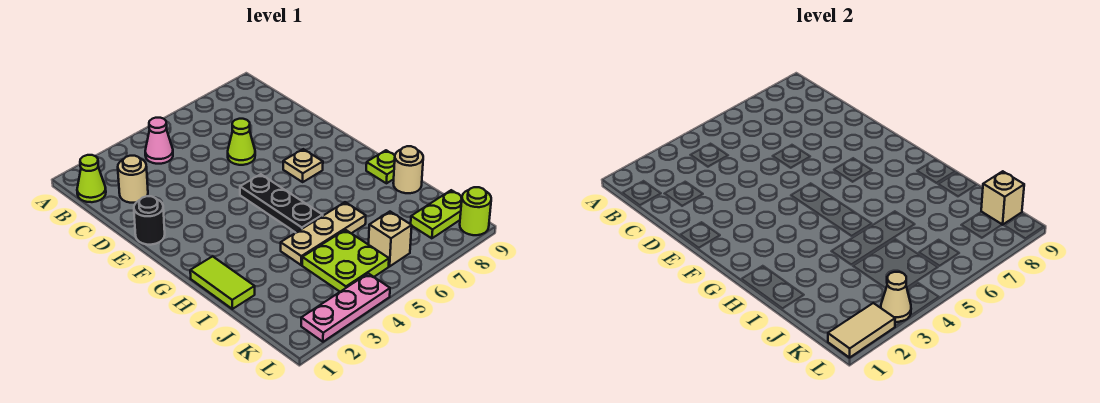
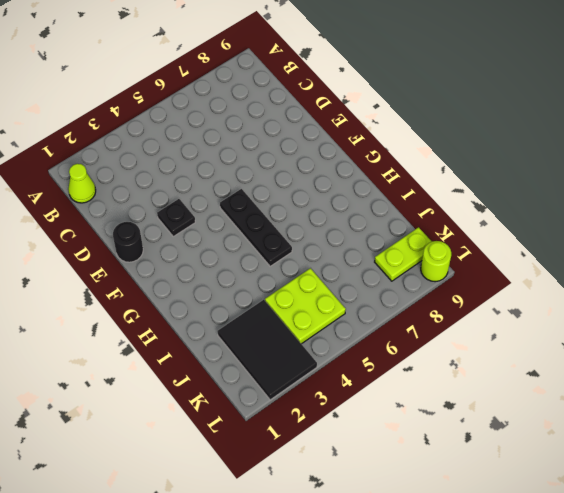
black plate E3 level 1 -> none
black tile J2:L3 level 1 -> pink plate L2:L4 level 1
none -> pink cone B4 level 1
none -> tan round brick C2 level 1
none -> lime cone D6 level 1

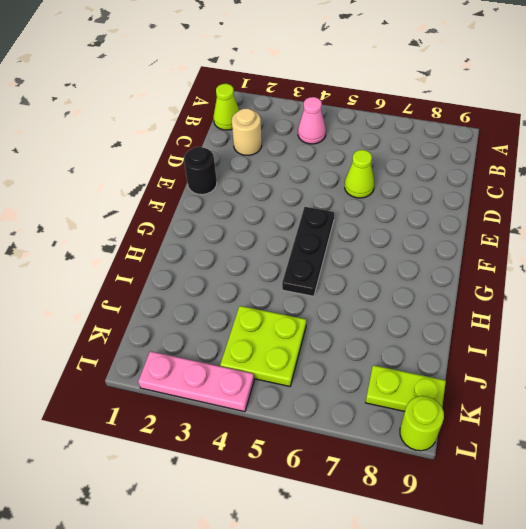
none -> tan plate F7 level 1
none -> lime tile H1:I1 level 1
none -> lime plate H9 level 1

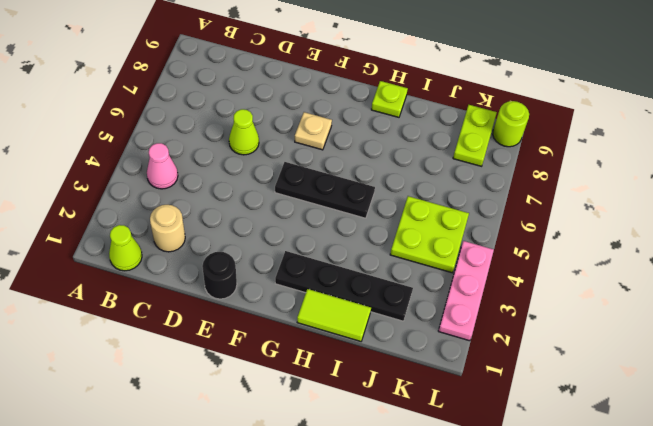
black plate G2:J2 level 1 -> none
none -> tan plate I4:I6 level 1
none -> tan round brick I9 level 1
none -> tan brick K6 level 1

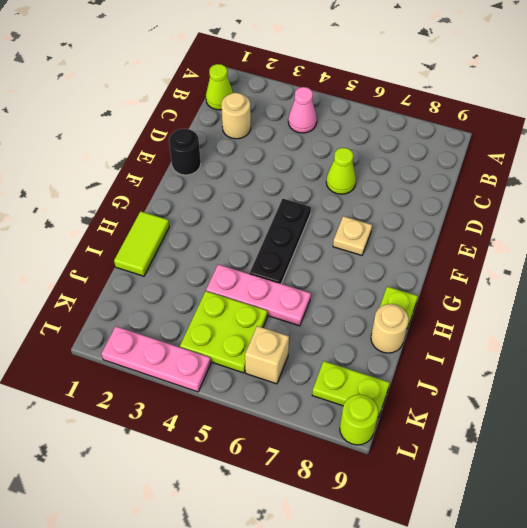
pink plate I4:I6 level 1 -> tan plate I4:I6 level 1
none -> tan brick K9 level 2
none -> tan tile L1:L2 level 2
none -> tan cone L3 level 2

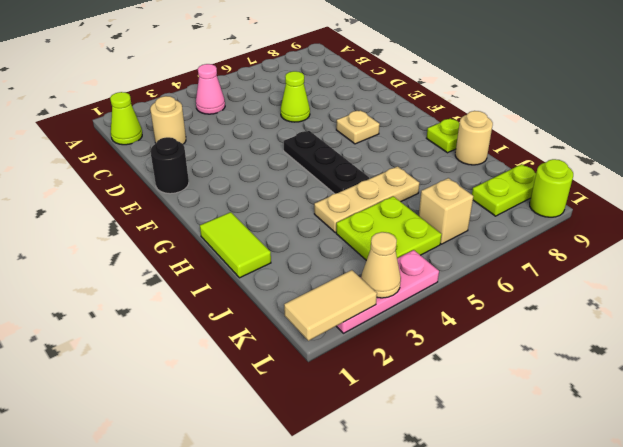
none -> tan brick K9 level 2

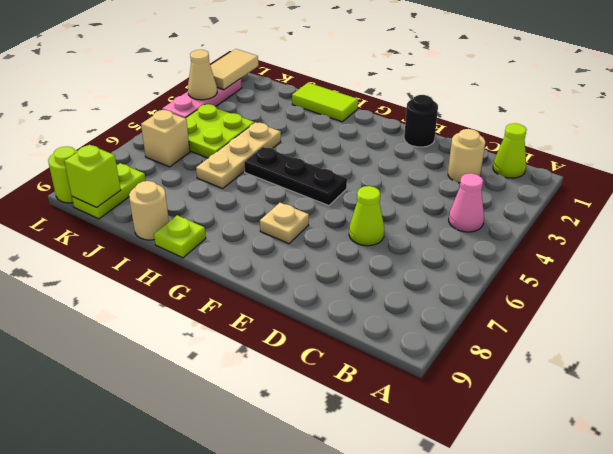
lime brick K9 level 2 -> tan brick K9 level 2

